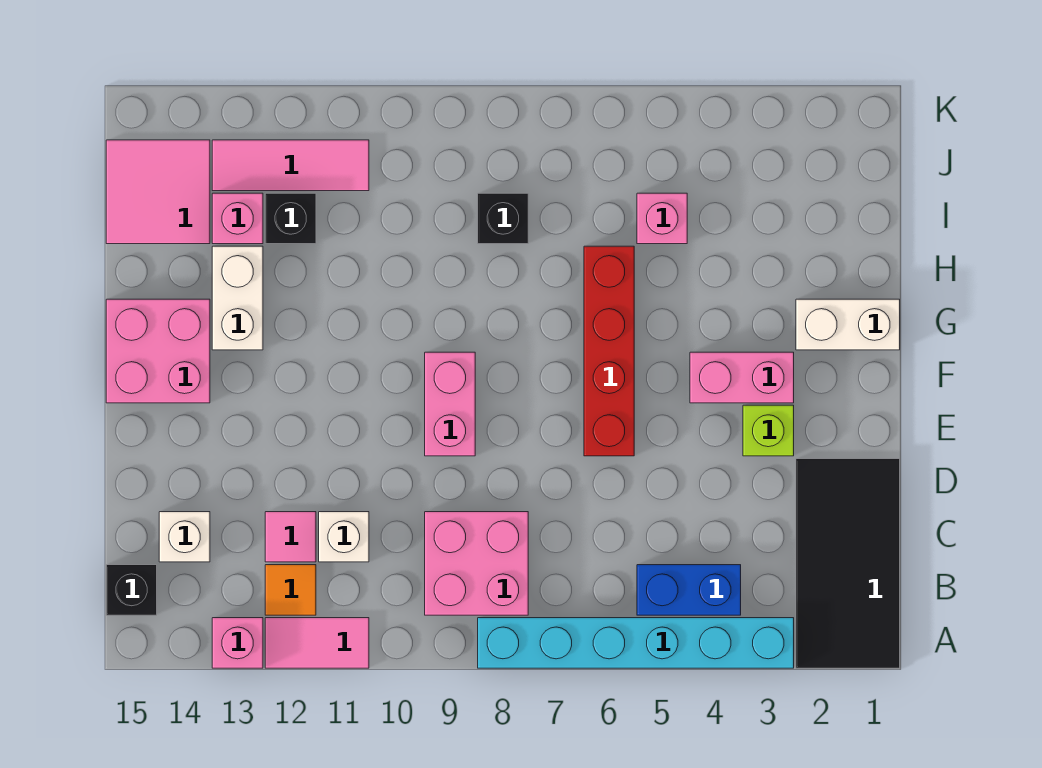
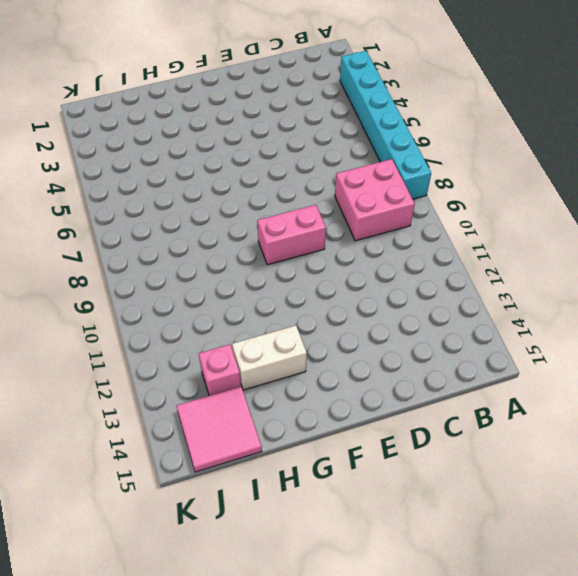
none -> black tile A1:D2 level 1
none -> pink tile A11:A12 level 1
none -> pink brick A13 level 1

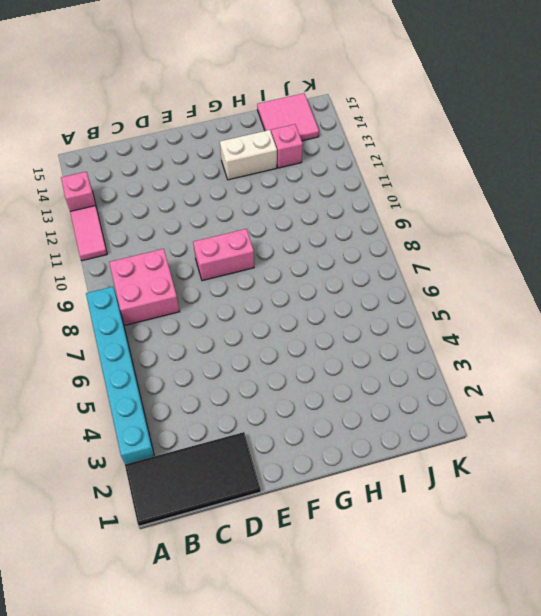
none -> blue brick B4:B5 level 1
none -> orange tile B12 level 1
none -> black brick B15 level 1

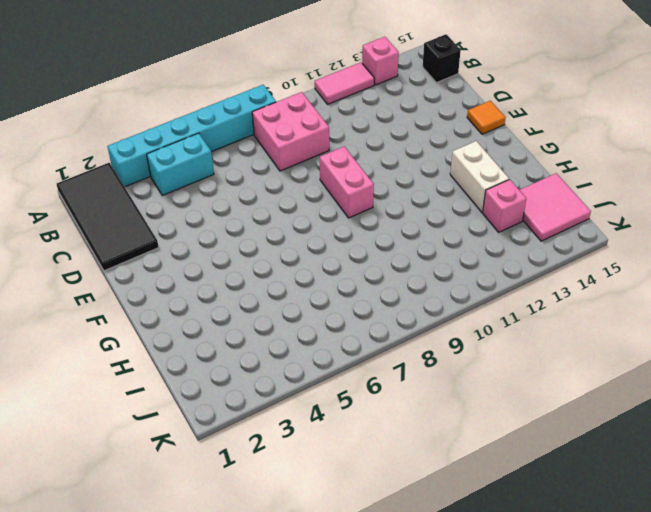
cyan brick B4:B5 level 1 -> blue brick B4:B5 level 1
orange tile E15 level 1 -> orange tile B12 level 1
none -> white brick C11 level 1
none -> pink tile C12 level 1
none -> white brick C14 level 1

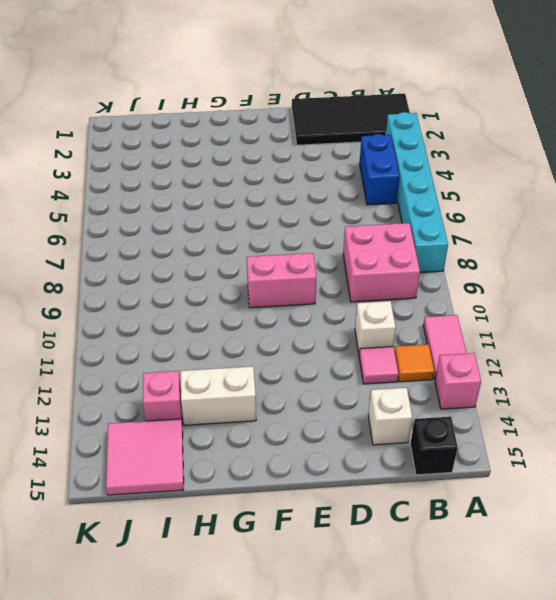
none -> lime brick E3 level 1
none -> red brick E6:H6 level 1
none -> pink brick F3:F4 level 1

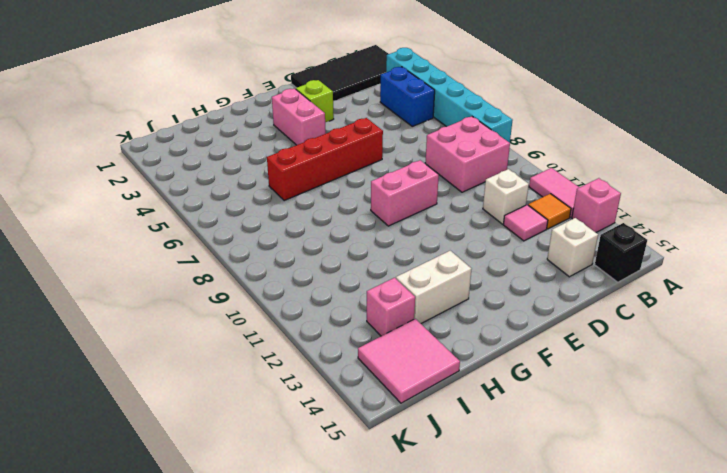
none -> pink brick F14:G15 level 1
none -> white brick G1:G2 level 1
none -> pink brick I5 level 1

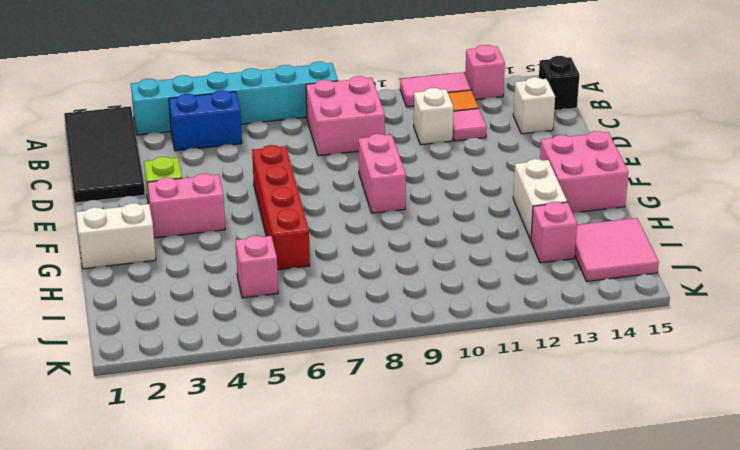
none -> black brick I8 level 1
none -> black brick I12 level 1
none -> pink tile J11:J13 level 1

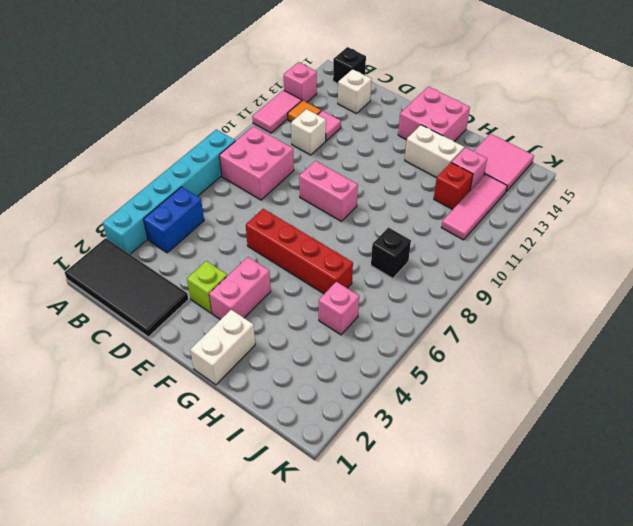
red brick I12 level 1 -> black brick I12 level 1

